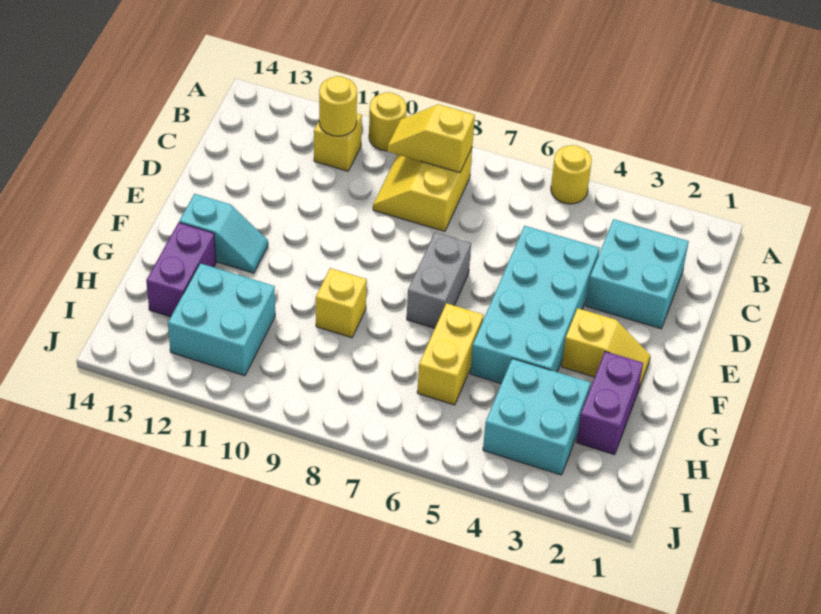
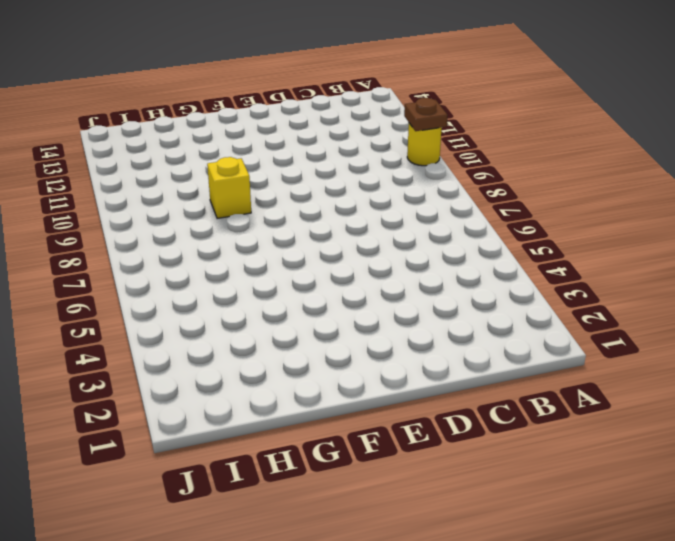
brown plate A10 level 2 -> none
none -> yellow round brick A5 level 1
none -> yellow slope B8:C9 level 1 top 8
none -> yellow brick B11 level 1

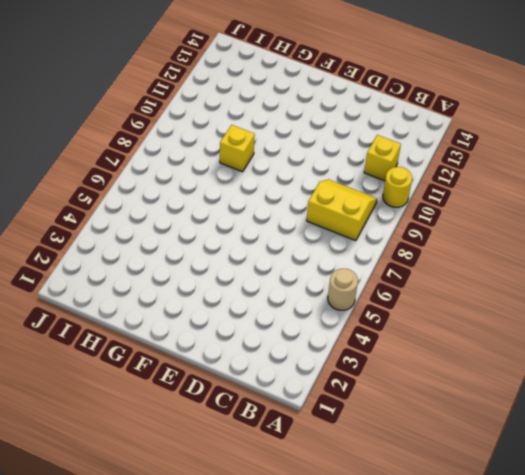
tan round brick A5 level 1 -> yellow round brick A5 level 1
none -> cyan brick C2:D3 level 1
none -> cyan brick D4:G5 level 1
none -> grey brick E7:F7 level 1

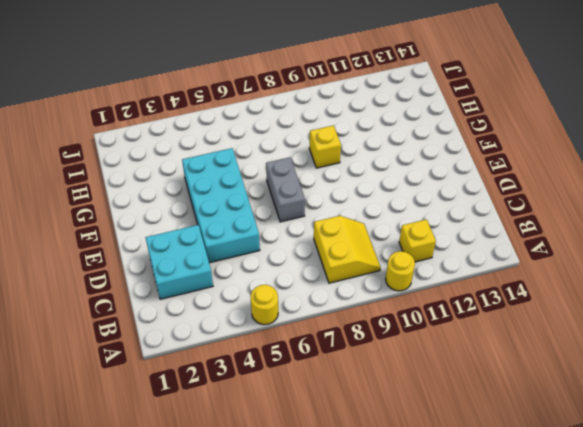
none -> yellow slope F2:F3 level 1 top 3
none -> cyan slope F12:F13 level 1 top 13
none -> purple brick G2:H2 level 1

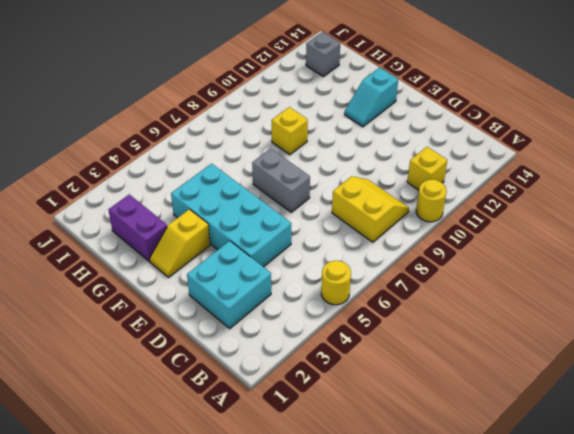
grey brick I13 level 1 -> none
none -> yellow brick G6:H6 level 1
none -> purple brick G13:H13 level 1
none -> cyan brick H3:I4 level 1

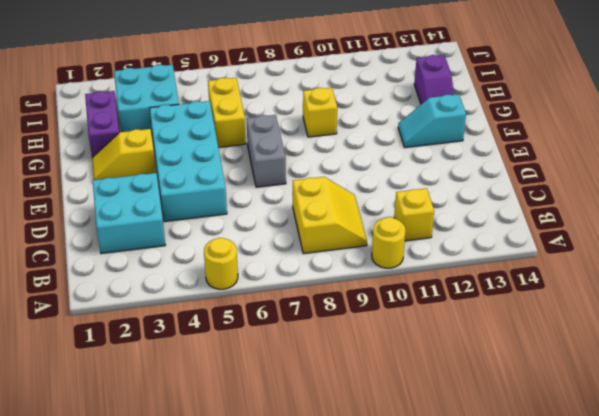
purple slope G13:H13 level 1 top H -> purple brick G13:H13 level 1
none -> cyan brick H11:I12 level 1
none -> yellow slope B8:B9 level 2 top 8
none -> yellow round brick B11 level 2

